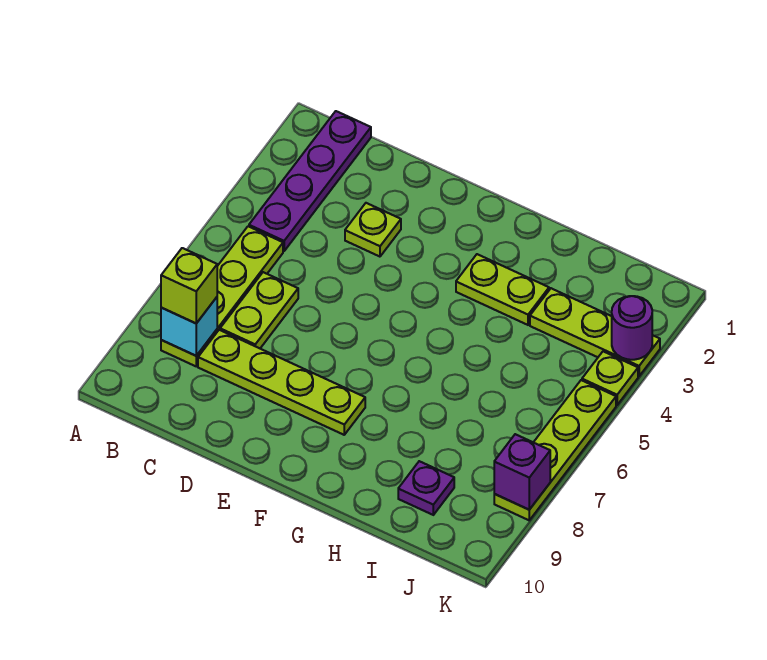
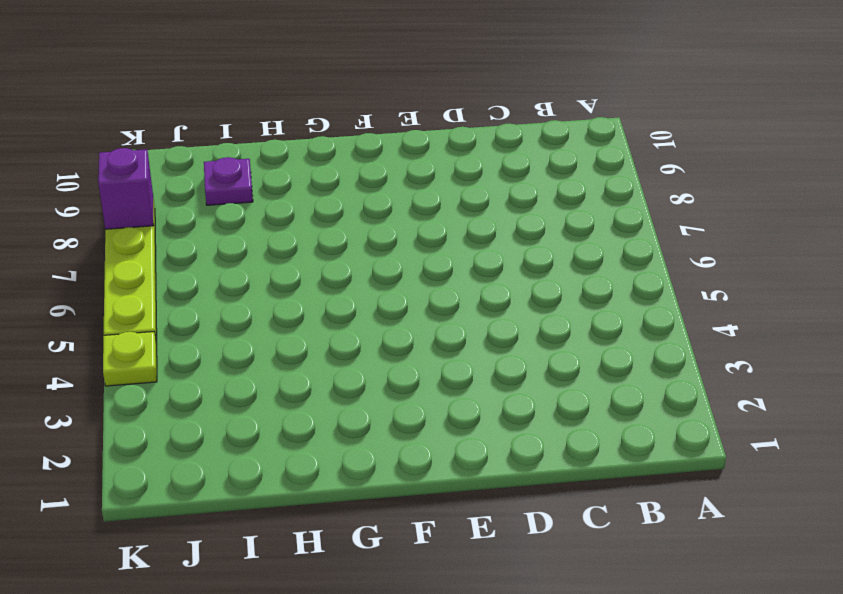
none -> purple plate B1:B4 level 1
none -> lime plate B5:B8 level 1
none -> lime plate C6:C7 level 1

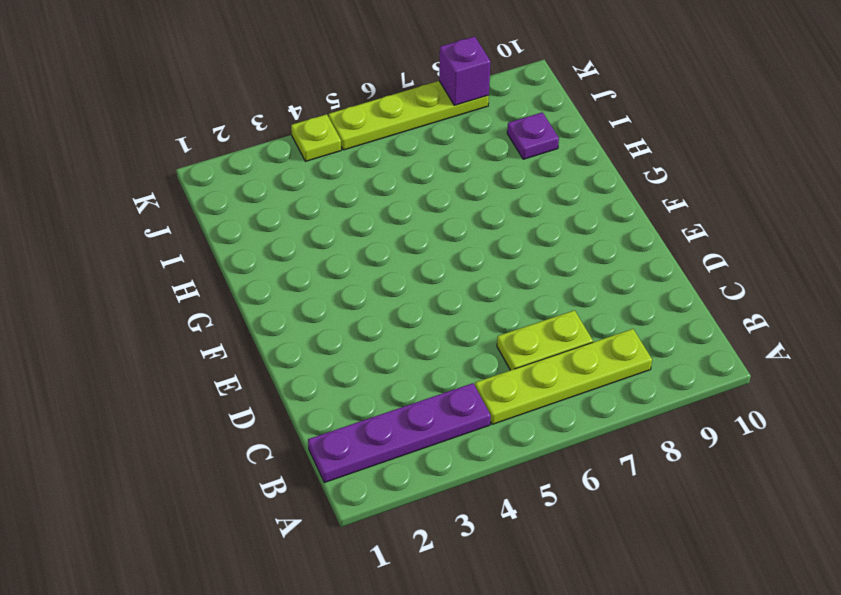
none -> lime plate C8:F8 level 1
none -> lime plate D3 level 1
none -> lime plate G3:H3 level 1

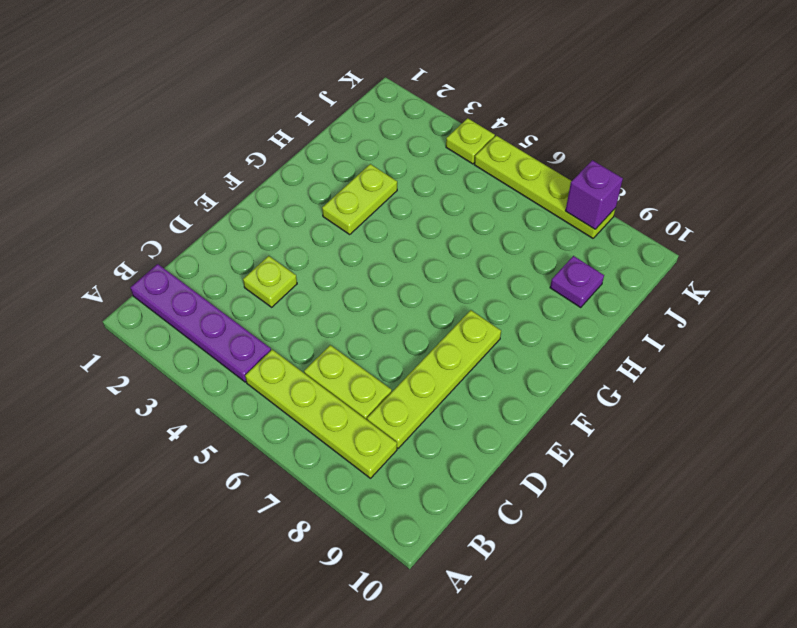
none -> lime plate I3:K3 level 1
none -> cyan brick B8 level 2
none -> purple round brick K3 level 2

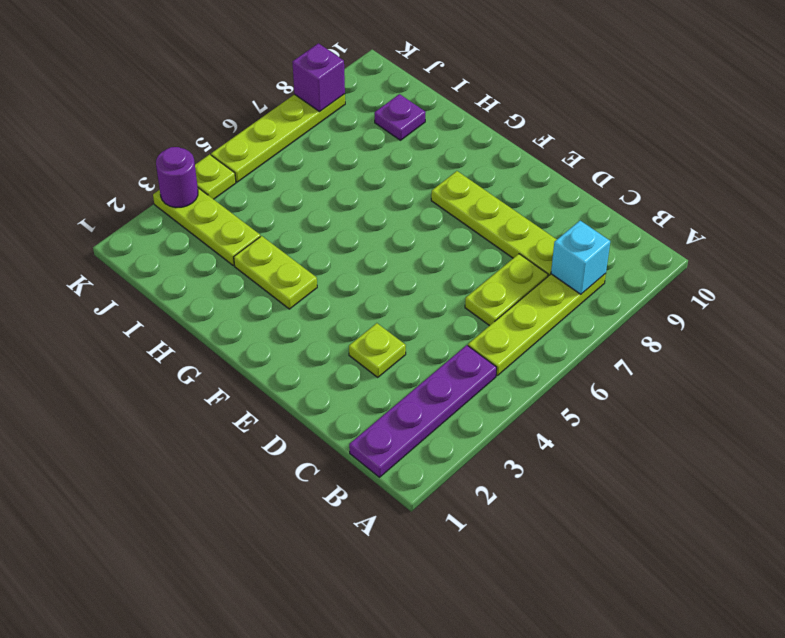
none -> lime brick B8 level 3

